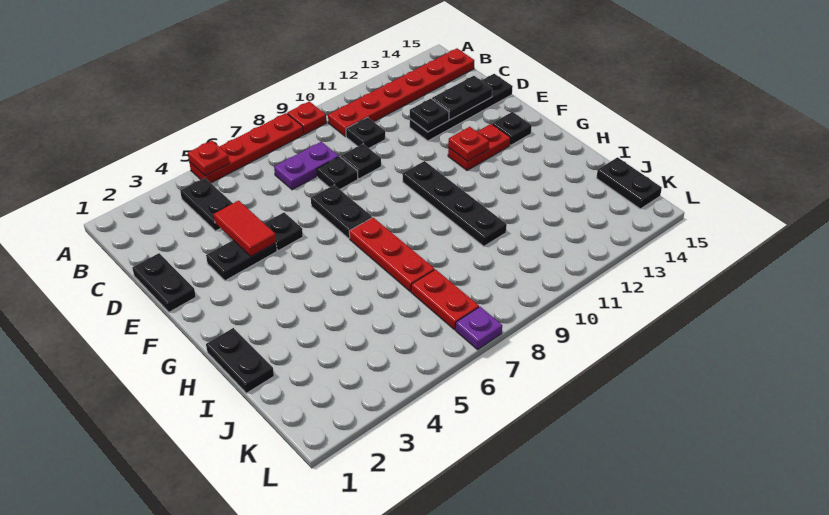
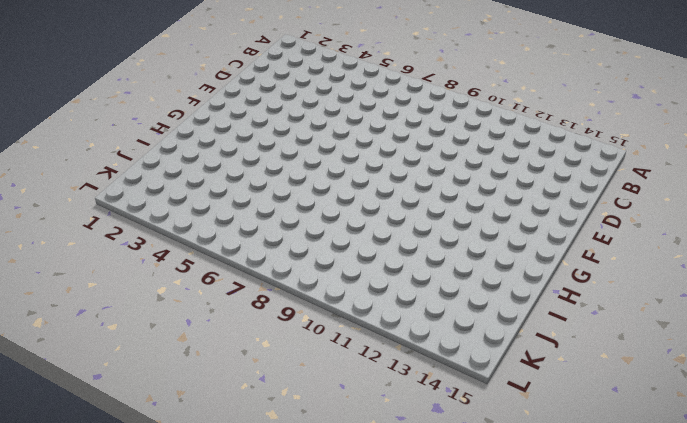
none -> red plate A5:A8 level 1
none -> red plate A9 level 1
none -> black plate B4:C4 level 1

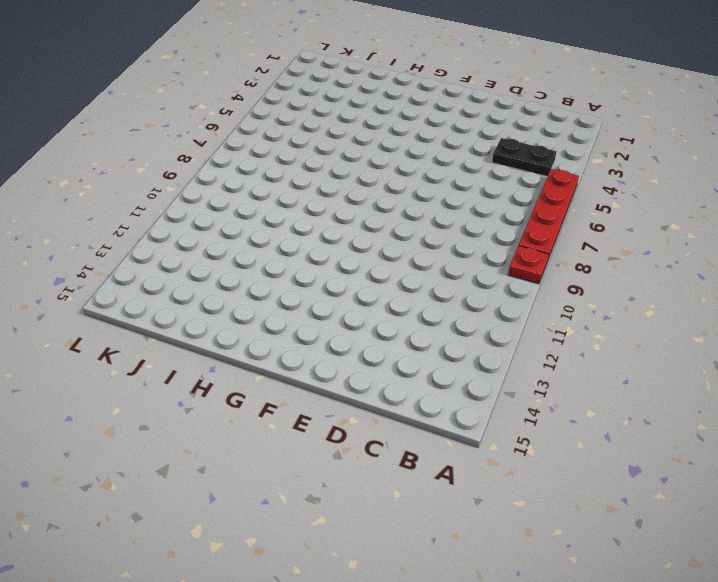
none -> red plate B10:B15 level 1
none -> purple plate C7:C8 level 1
none -> black plate C10 level 1

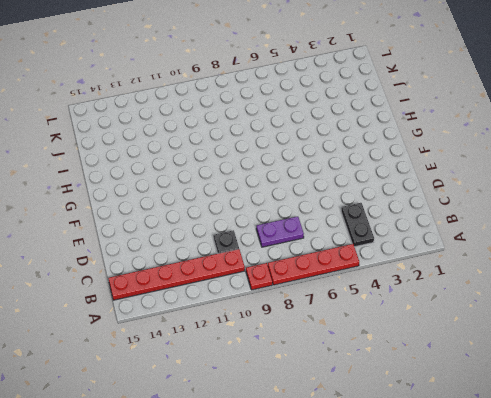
none -> black plate D1:E1 level 1
none -> black plate D8 level 1
none -> black plate D9 level 1

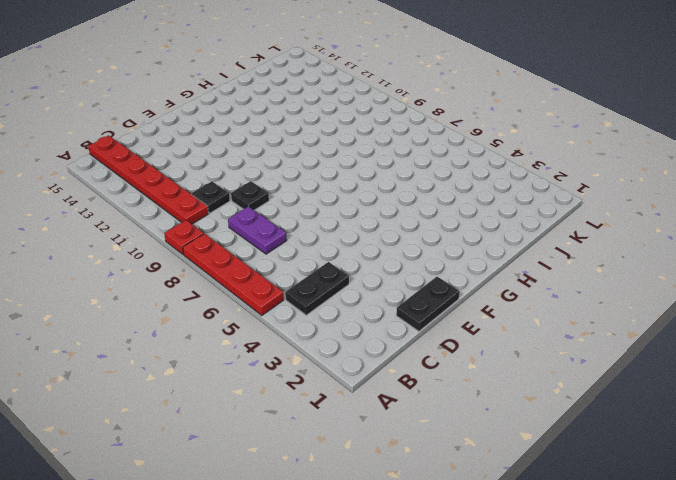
none -> black plate D8 level 1
none -> black plate D12:D15 level 1
none -> black plate E3:E4 level 1

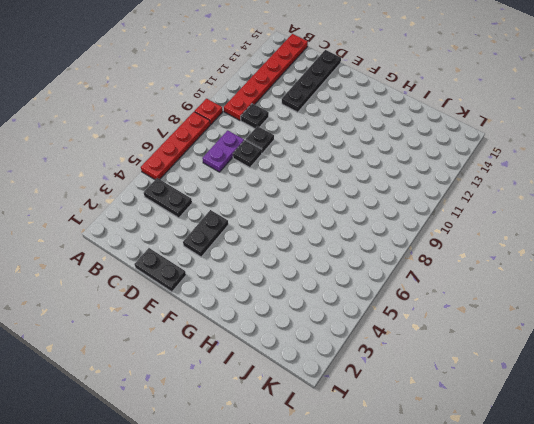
none -> black plate E5 level 1
none -> black plate E7:F7 level 1
none -> black plate F10:I10 level 1

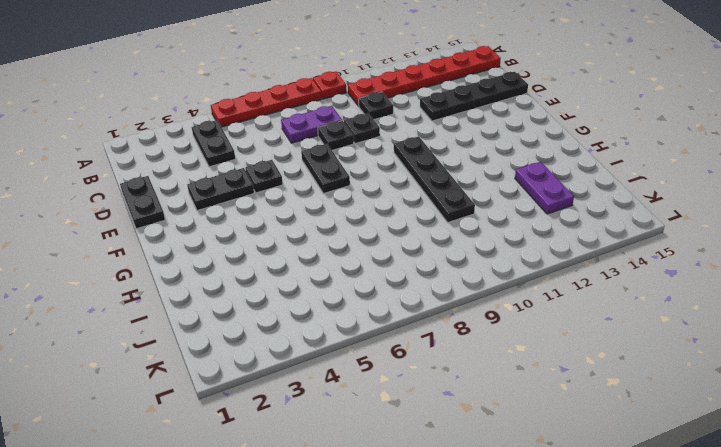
purple plate I13:J13 level 1 -> none
none -> red plate F12:F13 level 1
none -> black plate F14 level 1
none -> red plate G7:I7 level 1

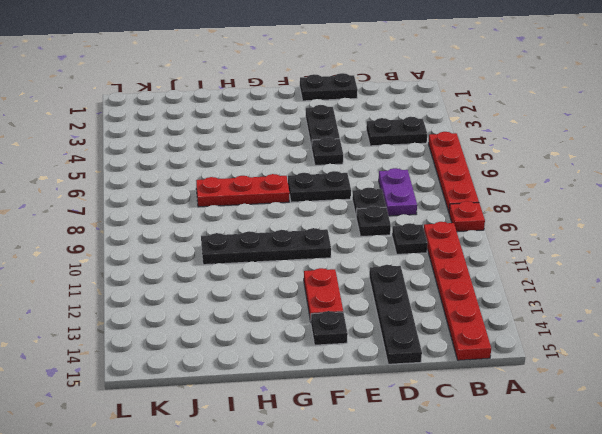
none -> black plate H1:I1 level 1
none -> red plate J7:K7 level 1
none -> black plate J15:K15 level 1

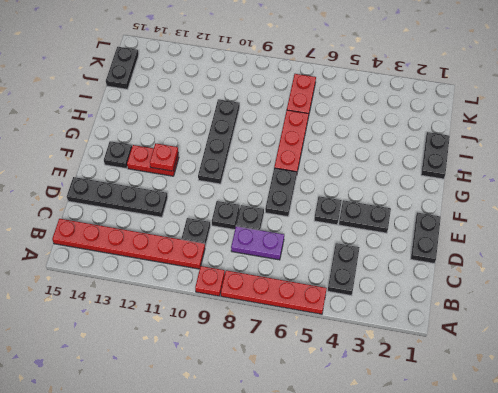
none -> purple plate L7 level 1
none -> red plate A5 level 2
none -> red tile D4:E4 level 2

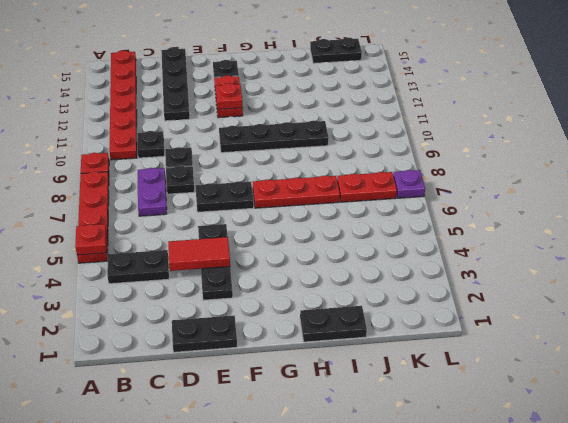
none -> black plate D12 level 2
none -> black plate D13:D14 level 2

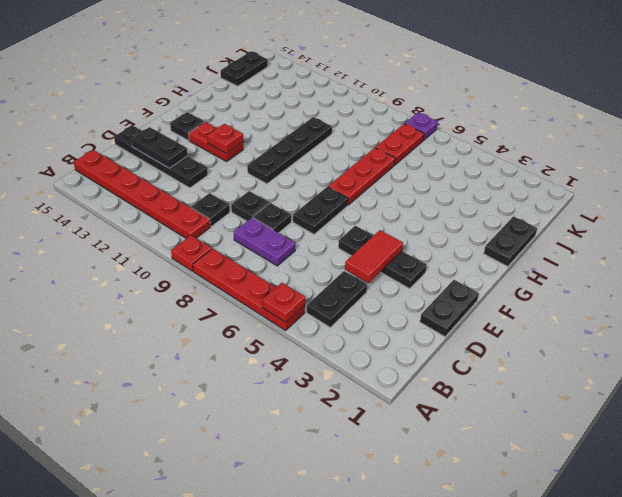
none -> black plate D12 level 2

